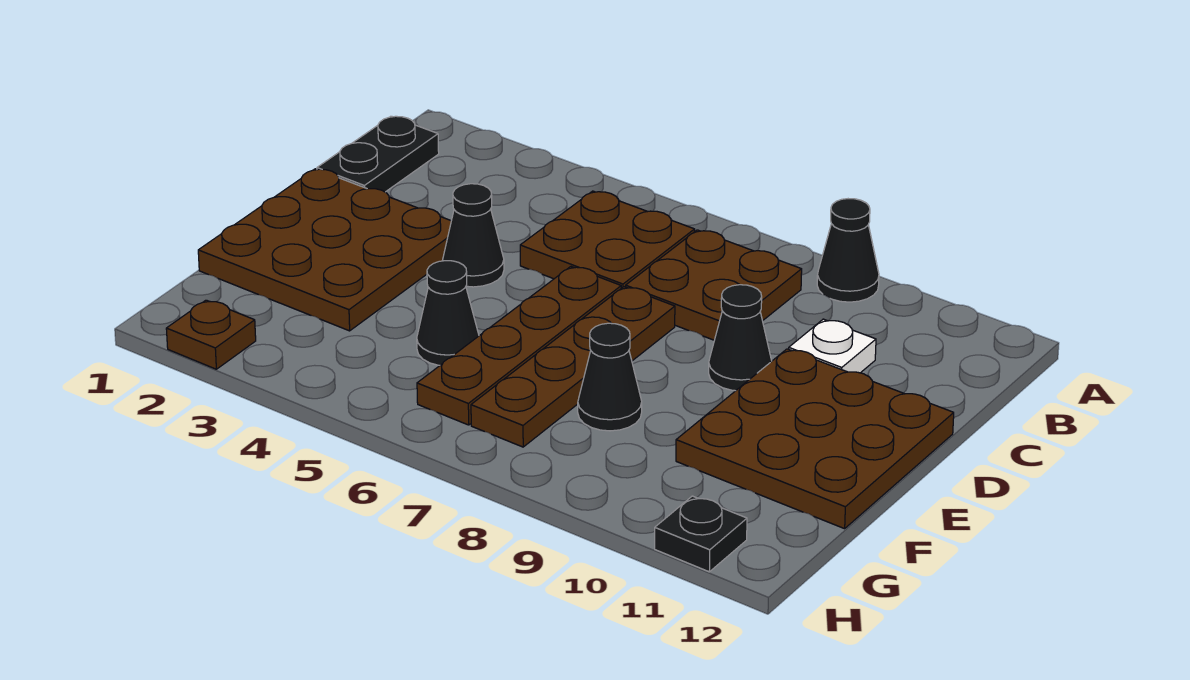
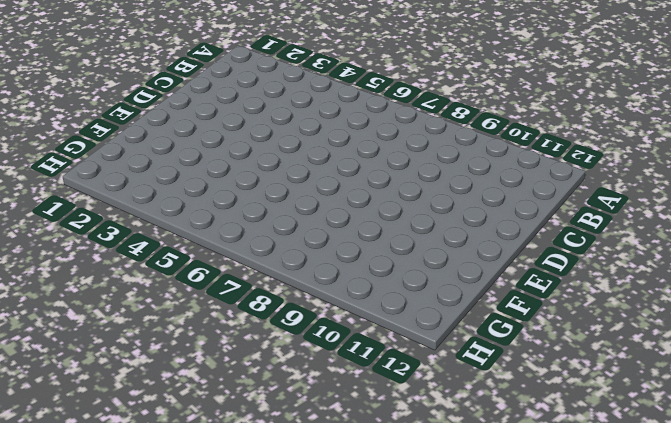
none -> black cone A9 level 1
none -> black plate B1:C1 level 1
none -> brown plate B5:C6 level 1

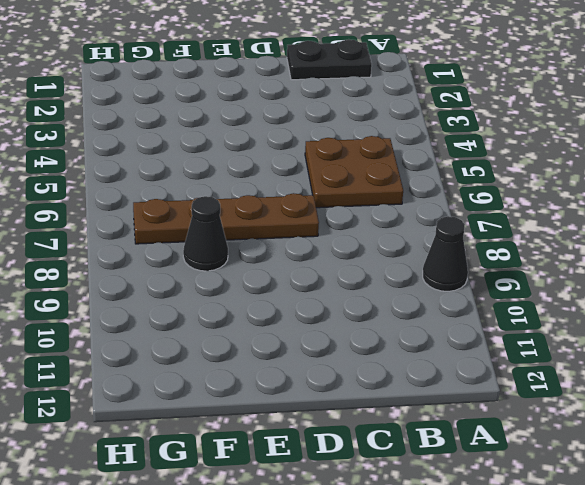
none -> brown plate B7:C8 level 1
none -> white plate C10 level 1
none -> brown plate D1:F3 level 1

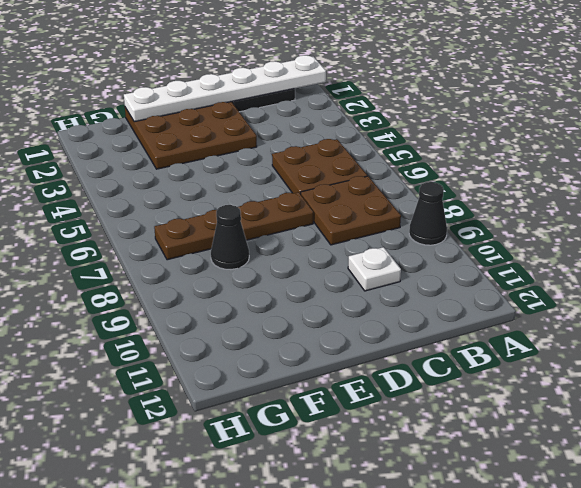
white plate A1:F1 level 2 -> none
none -> black cone D4 level 1
none -> brown plate D6:G6 level 1
none -> black cone D9 level 1

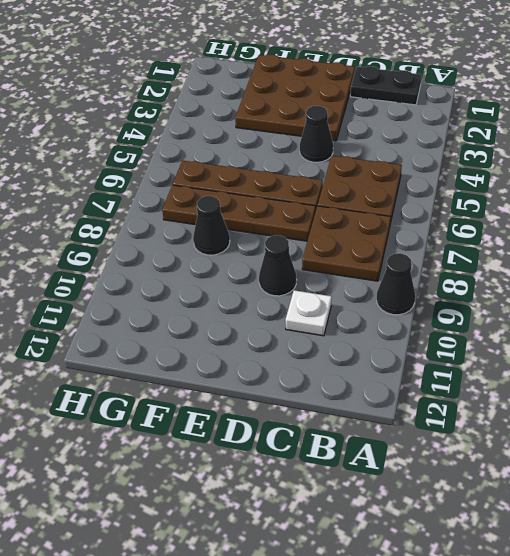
none -> brown plate D10:F12 level 1
none -> black cone F5 level 1
none -> brown plate H2 level 1

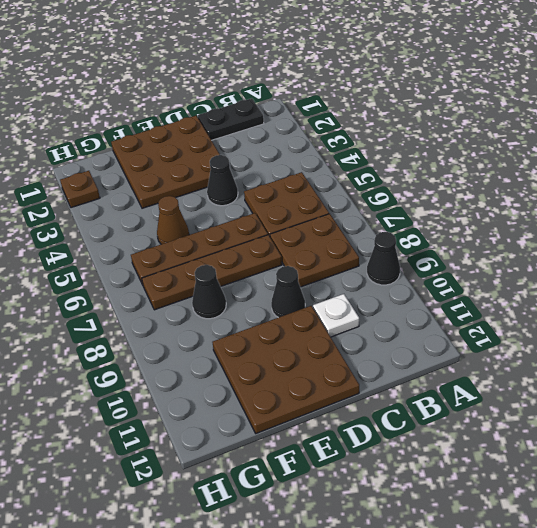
brown cone F5 level 1 -> black cone F5 level 1
none -> black plate H11 level 1

